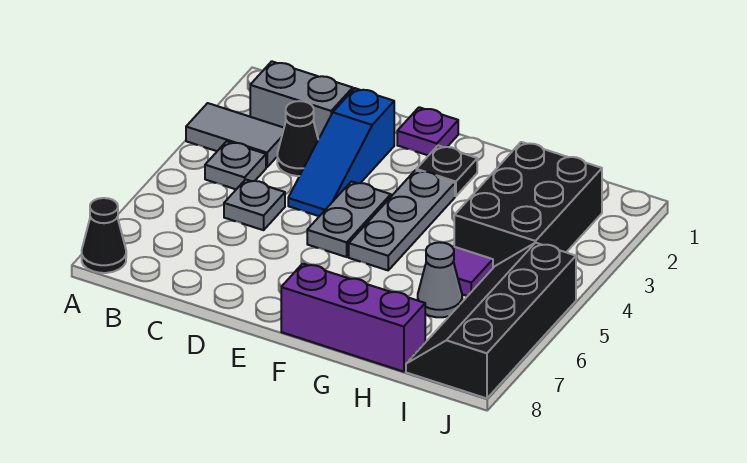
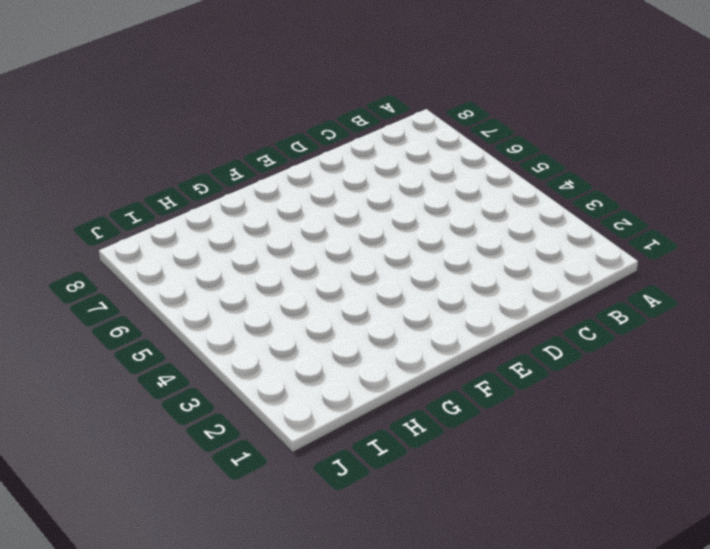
none -> grey tile A3:B3 level 1
none -> black cone A8 level 1
none -> grey brick B2:C2 level 1

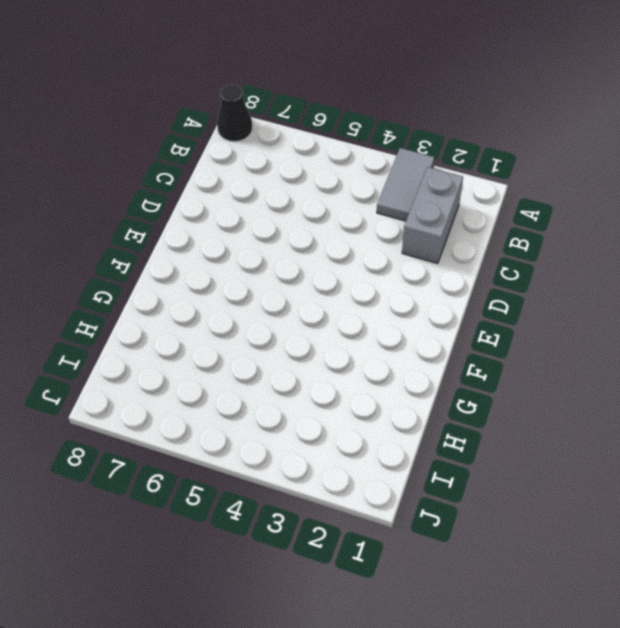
none -> grey plate B4 level 1
none -> black cone C3 level 1
none -> grey plate C5 level 1

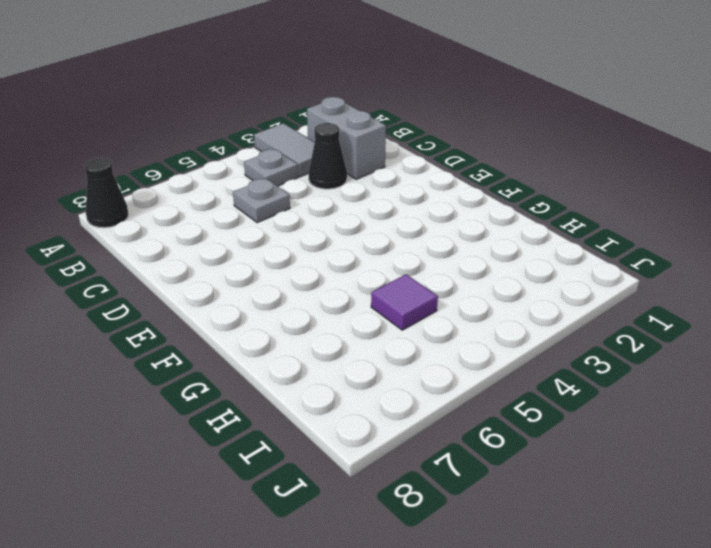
none -> blue slope D2:D4 level 1 top 2
none -> purple plate E1 level 1
none -> grey plate E4:E5 level 1

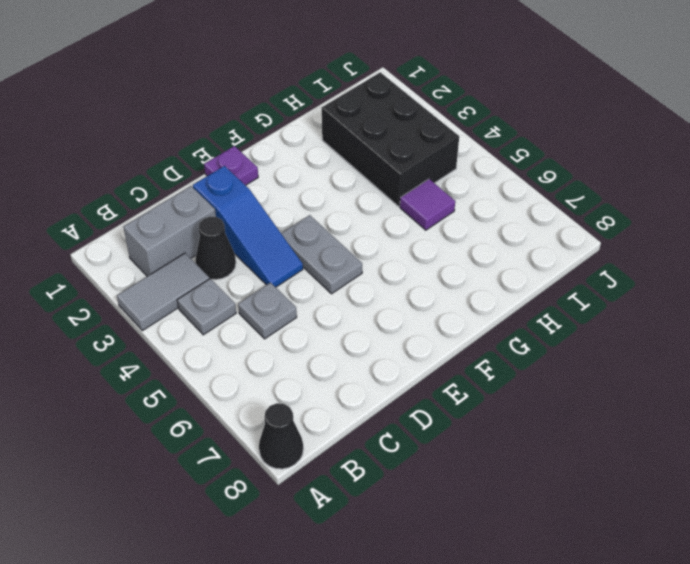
none -> black plate F2 level 1
none -> grey plate F3:F5 level 1
none -> purple brick F8:H8 level 1

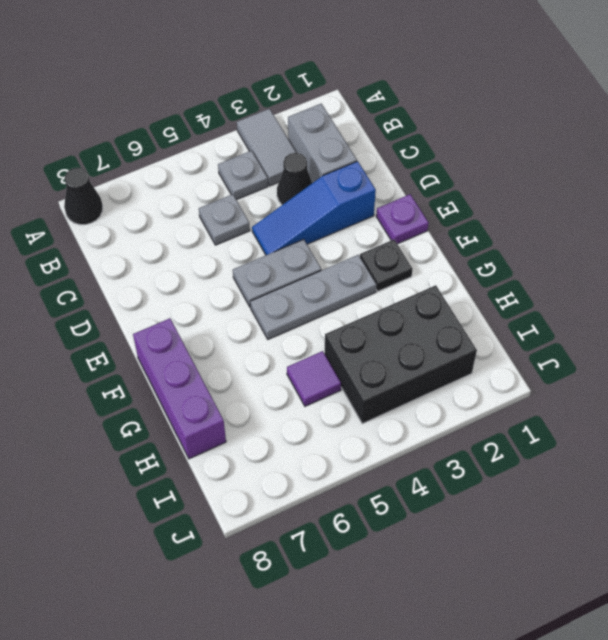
none -> grey cone H6 level 1
none -> black slope I5:J8 level 1 top J

